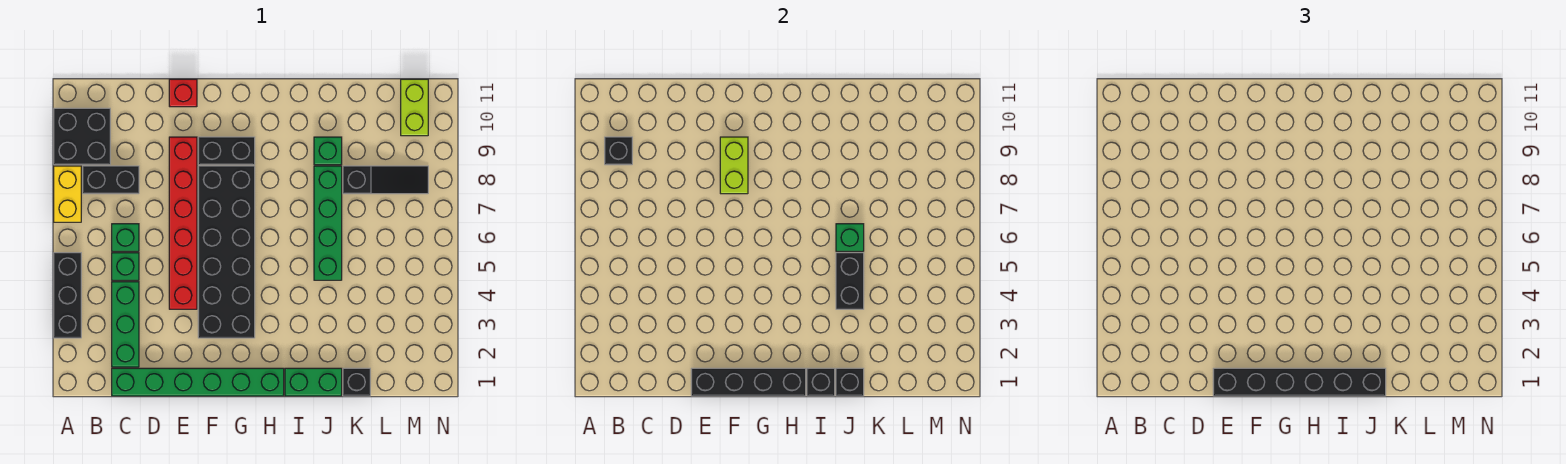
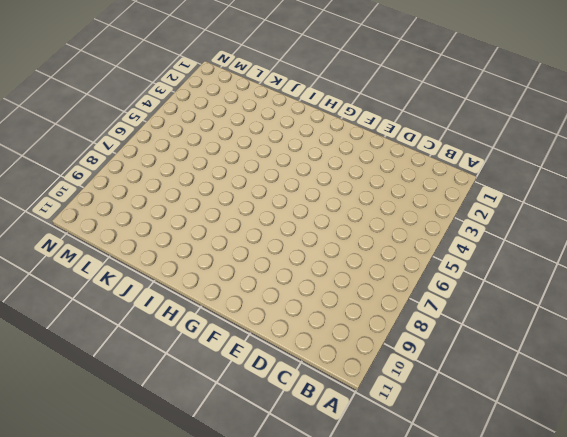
none -> black brick A3:A5 level 1
none -> yellow brick A7:A8 level 1
none -> black brick A9:B10 level 1

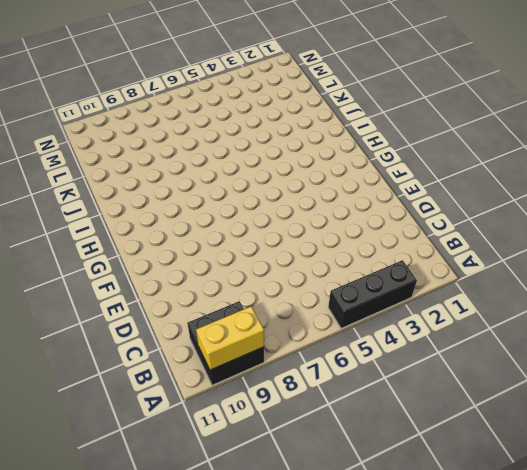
yellow brick A9:A10 level 2 -> yellow brick A7:A8 level 1
none -> black brick B8:C8 level 1
none -> green brick C1:H1 level 1
none -> green brick C2:C4 level 1

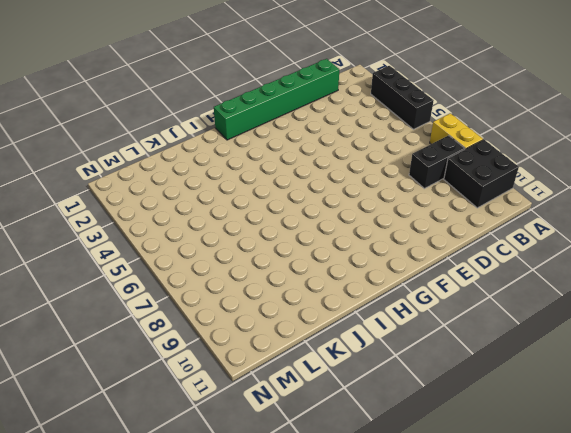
none -> green brick C2:C4 level 1
none -> green brick C5 level 1
none -> green brick C6 level 1

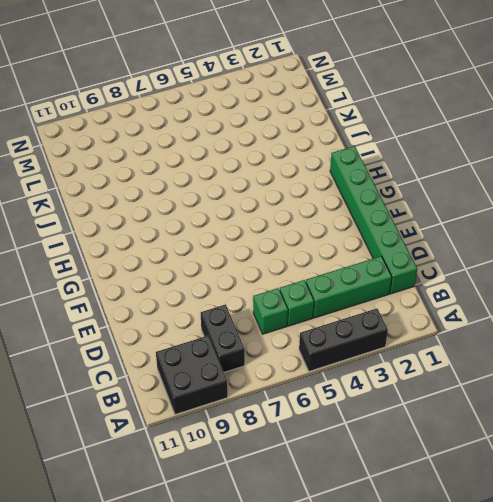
none -> yellow brick A7:A8 level 1
none -> red brick E4:E9 level 1
none -> red brick E11 level 1

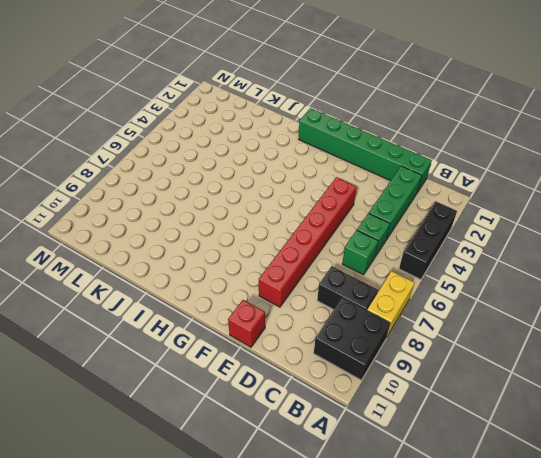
none -> black brick F3:G8 level 1
none -> black brick F9:G9 level 1
none -> green brick I1:J1 level 1

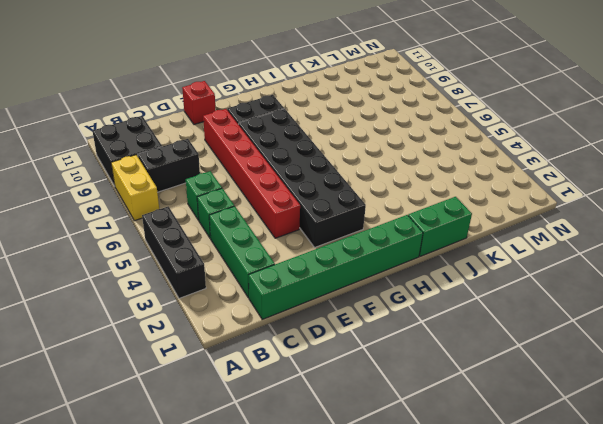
none -> green brick J5:J8 level 1
none -> green brick J9 level 1
none -> black brick K1 level 1

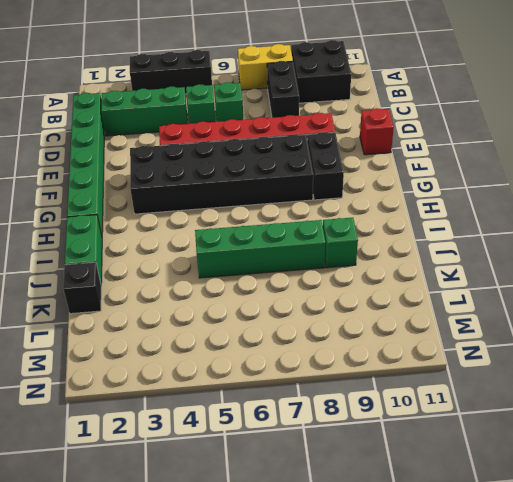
none -> black slope K8:M8 level 1 top K
none -> lime brick M10:M11 level 1
none -> black brick B9 level 2

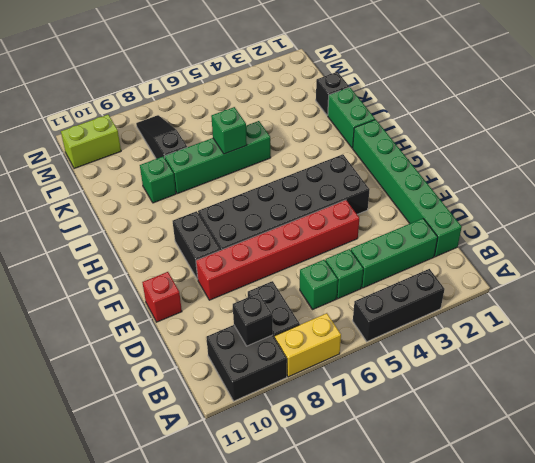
none -> black brick E1:H1 level 2
none -> lime brick F8:F9 level 2
none -> black brick I1 level 2

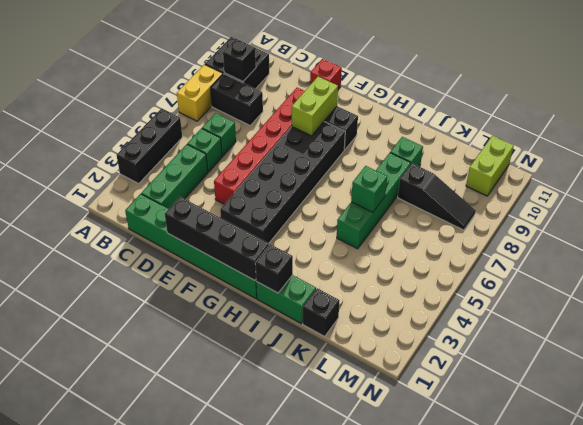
none -> black brick J1 level 2
none -> black brick J4:J5 level 2
none -> black brick E1:J1 level 3

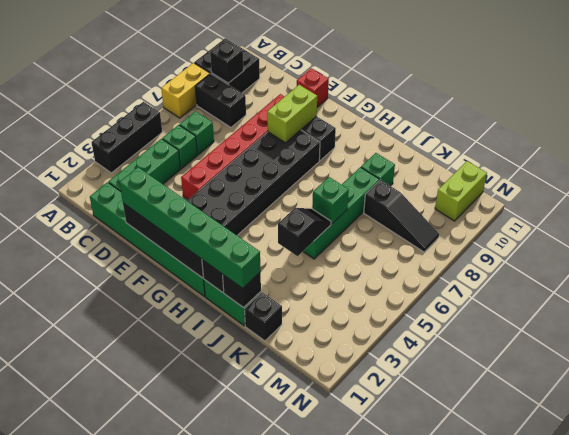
green brick E1:J1 level 3 -> black brick E1:J1 level 3
black slope J4:J5 level 2 top 4 -> black brick J4:J5 level 2

